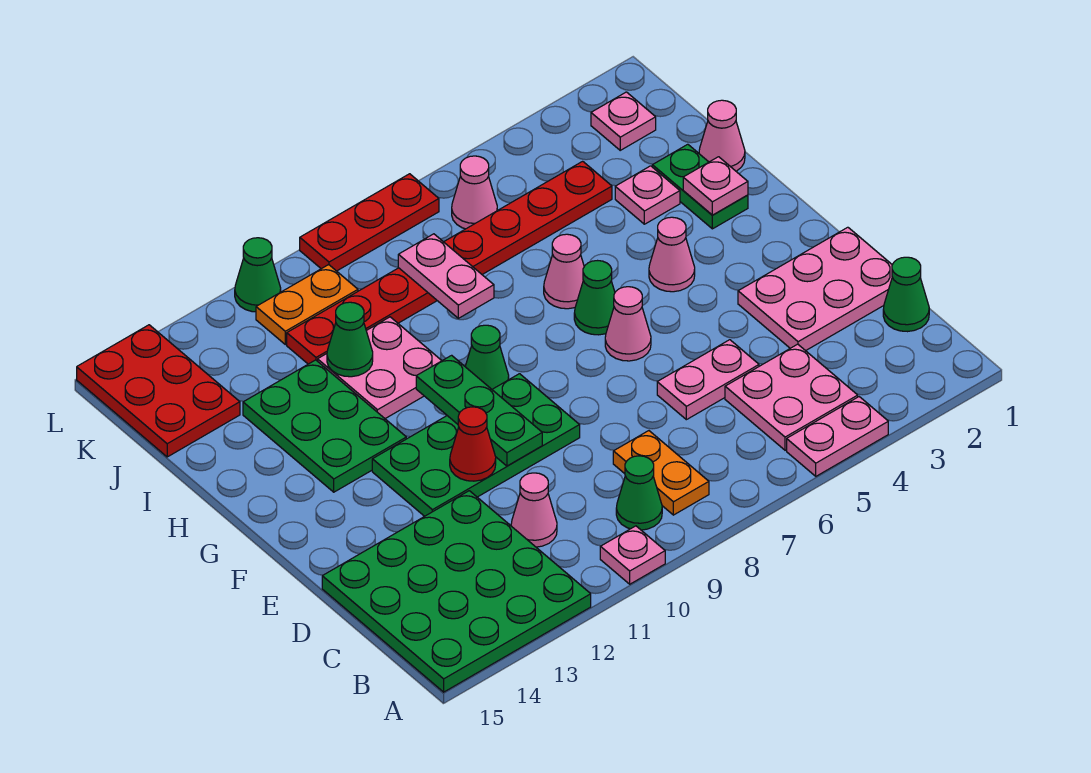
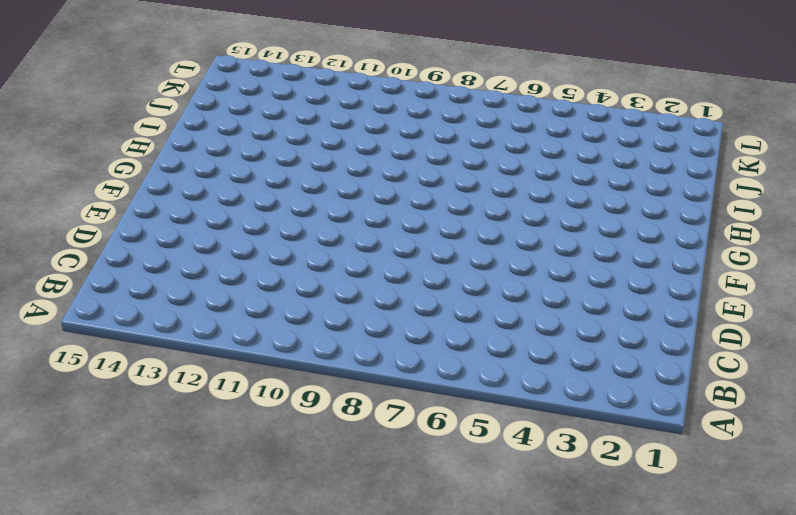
none -> pink plate A4:A5 level 1
none -> pink plate A10 level 1
none -> green plate A12:D15 level 1
none -> pink plate B4:C5 level 1

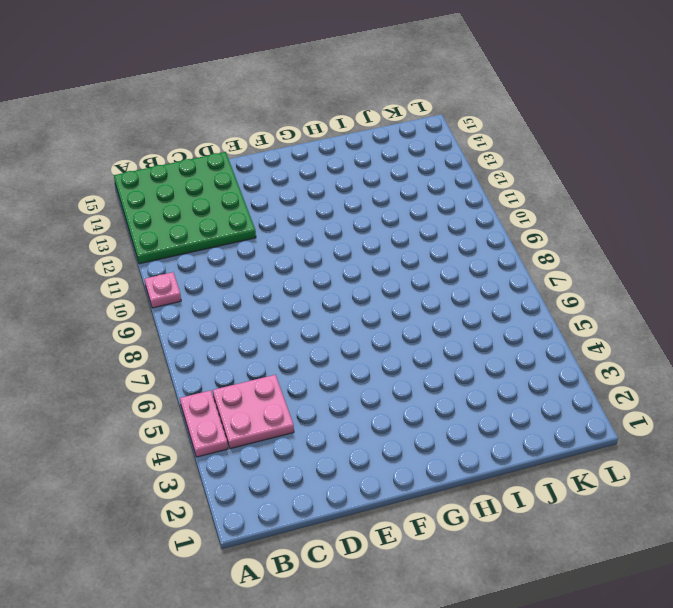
none -> orange plate B8:C8 level 1
none -> green cone B9 level 1
none -> green cone C1 level 1
none -> pink cone C11 level 1

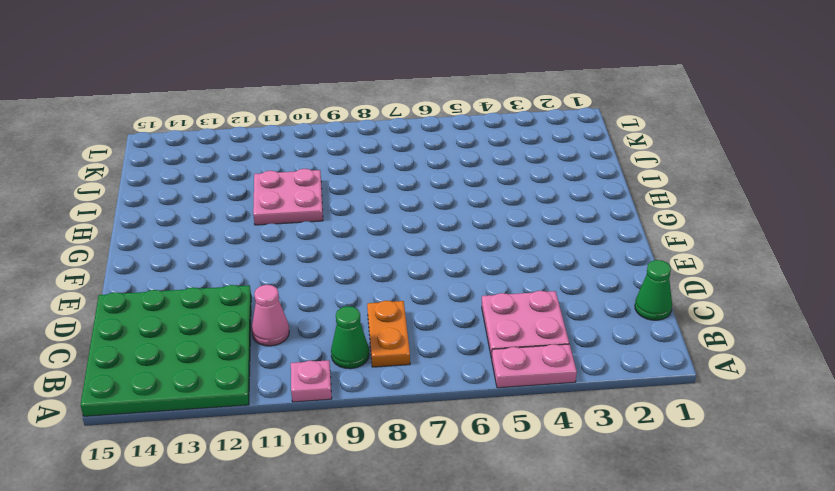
none -> pink plate D1:E3 level 1
none -> pink plate D5:D6 level 1
none -> green plate E9:F12 level 1
none -> pink cone F6 level 1

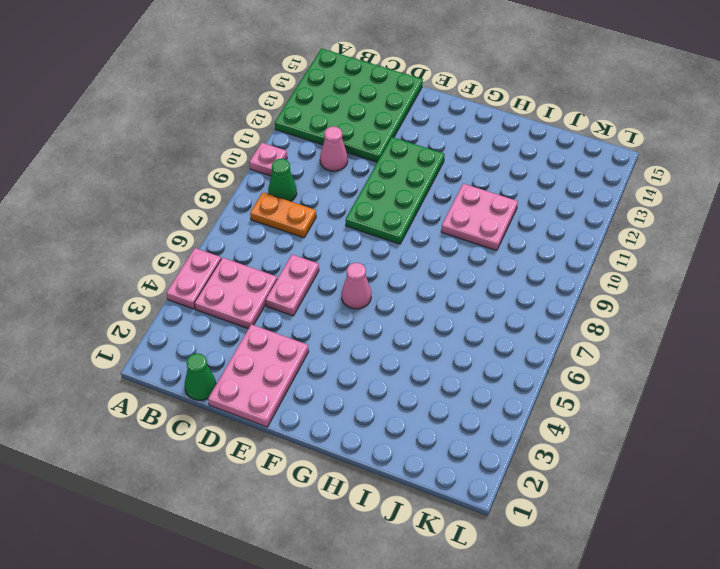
none -> pink cone G4 level 1
none -> green cone G6 level 1
none -> green cone G9 level 1
none -> green plate G12:I13 level 1

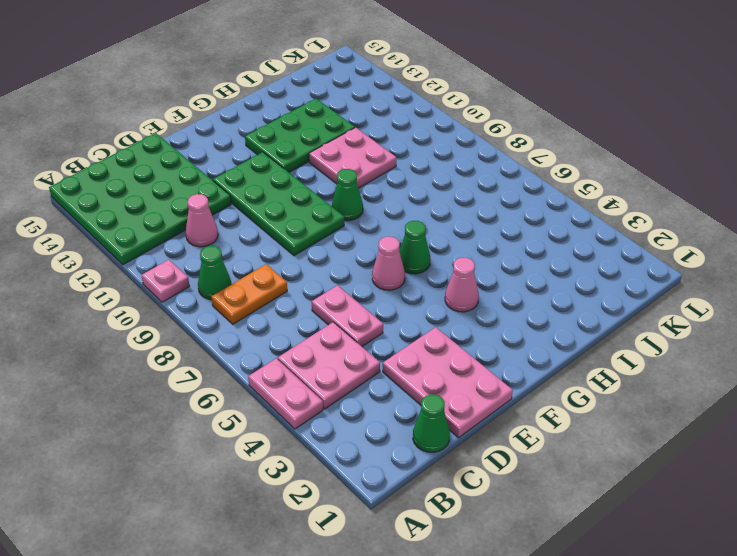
none -> green plate H2:I2 level 1
none -> pink cone H6 level 1
none -> pink cone I1 level 1
none -> pink plate I3 level 1

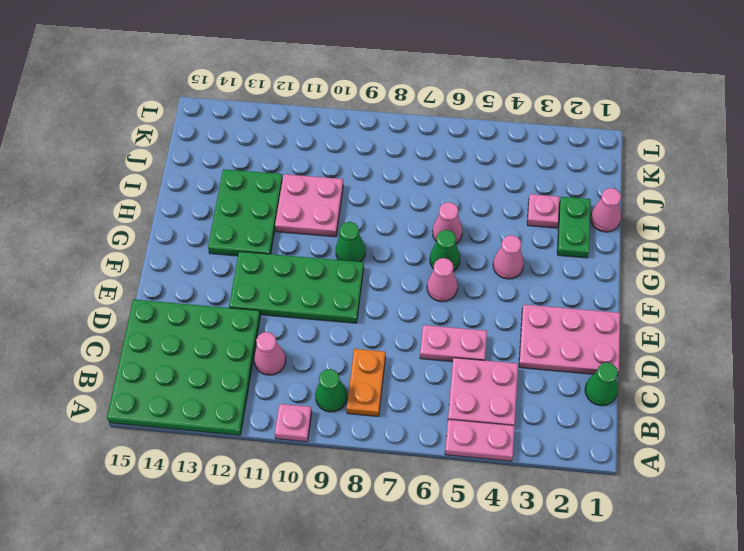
none -> red plate J4:J11 level 1
none -> red plate J14:L15 level 1
none -> pink plate K2 level 1
none -> pink cone K6 level 1

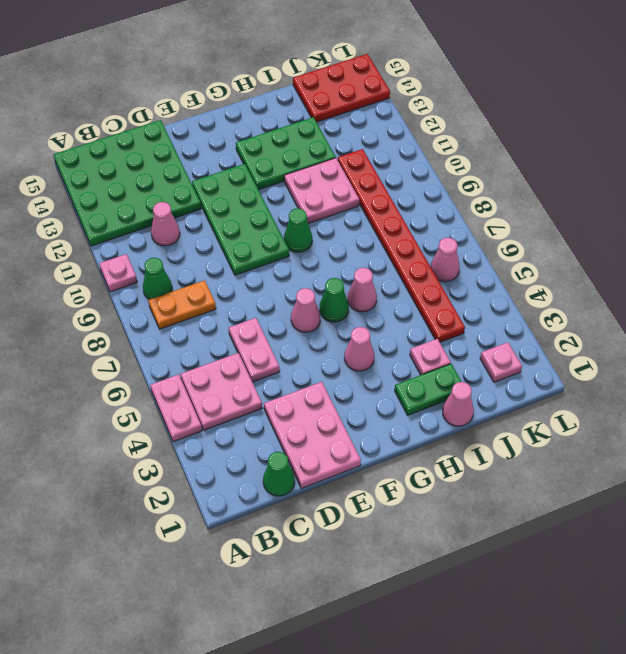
none -> orange plate K10:K11 level 1
none -> red plate L7:L9 level 1
none -> green cone L11 level 1
none -> green plate E10:G10 level 2

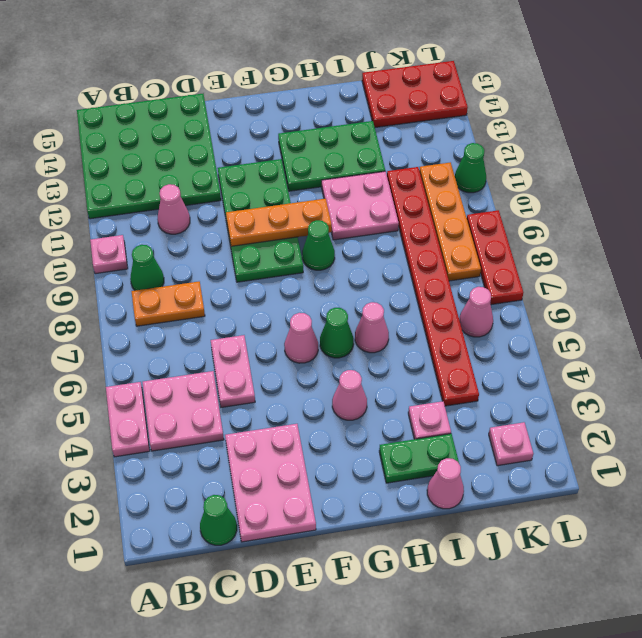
orange plate E10:G10 level 2 -> green plate E10:G10 level 2
orange plate K8:K11 level 1 -> orange plate K10:K11 level 1
none -> red cone E11 level 2
none -> pink plate H2 level 2
none -> pink plate I8:J8 level 2
none -> green cone I11 level 2

